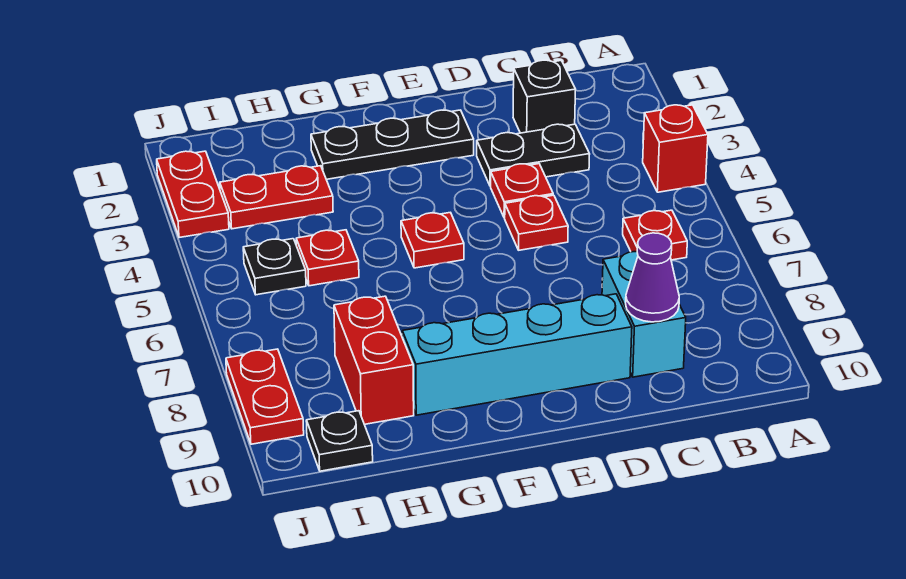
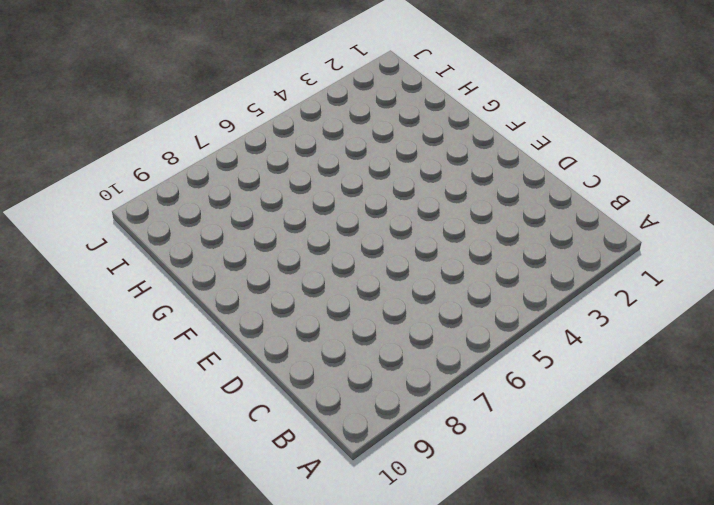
none -> red brick A4 level 1
none -> red plate B6 level 1
none -> black brick C2 level 1

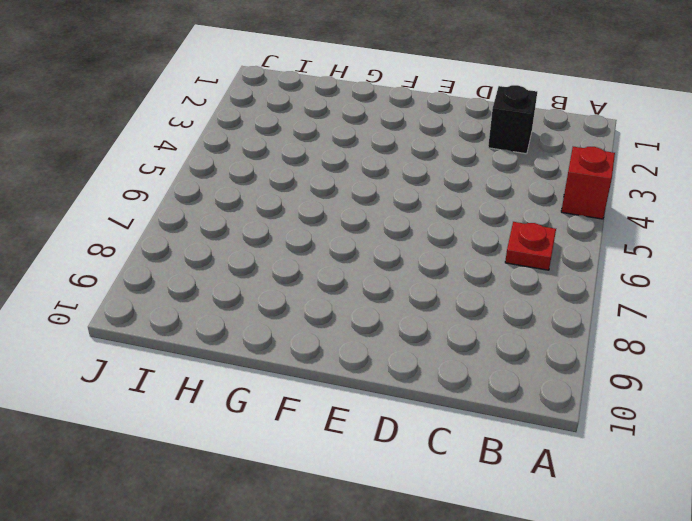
none -> black plate C3:D3 level 1
none -> cyan brick C8:C9 level 1
none -> red plate D4 level 1

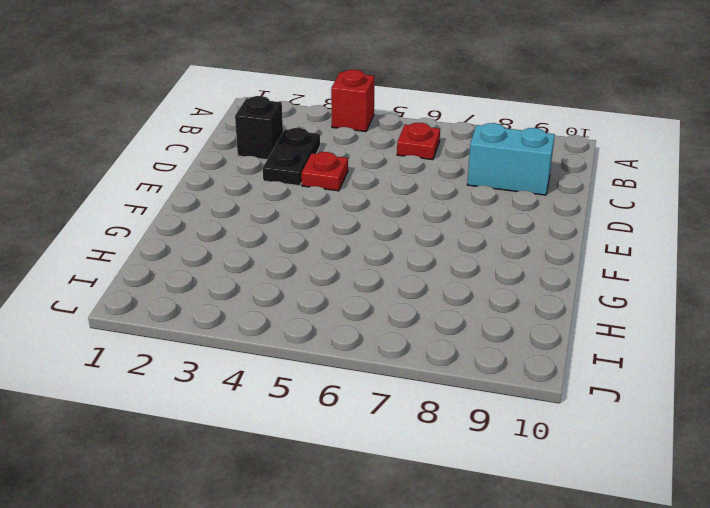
none -> red plate D5 level 1
none -> cyan brick D9:G9 level 1
none -> black plate E2:G2 level 1

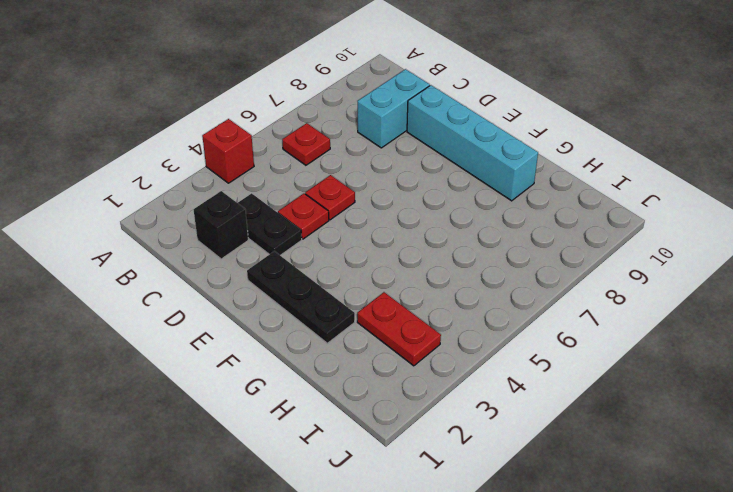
none -> red plate F5 level 1
none -> red plate H5 level 1
none -> red brick H8:H9 level 1

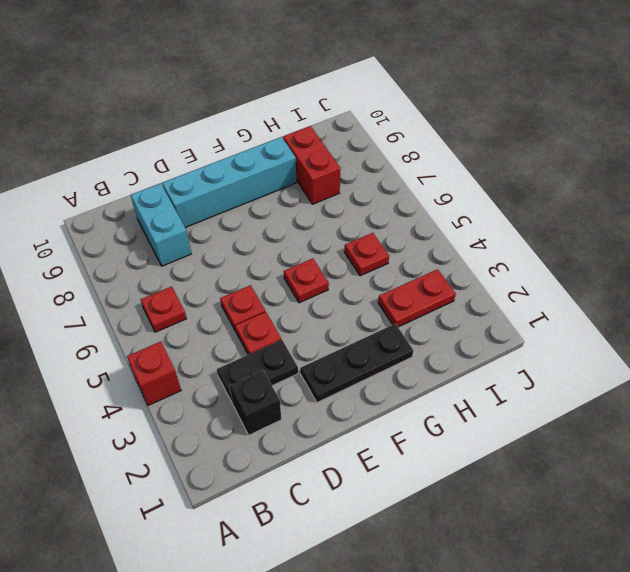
none -> black plate I5 level 1
none -> black plate I10 level 1
none -> red plate J2:J3 level 1

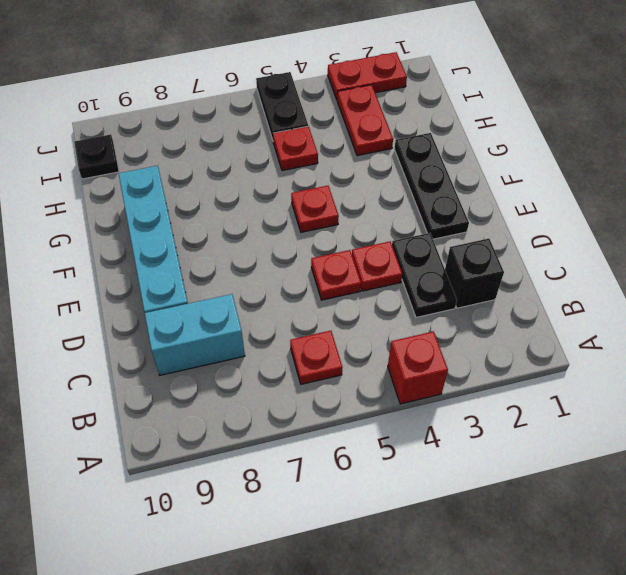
black plate I5:J5 level 1 -> black plate I5 level 1
none -> red brick H8:H9 level 1
none -> red plate J8:J9 level 1
none -> purple cone C9 level 2

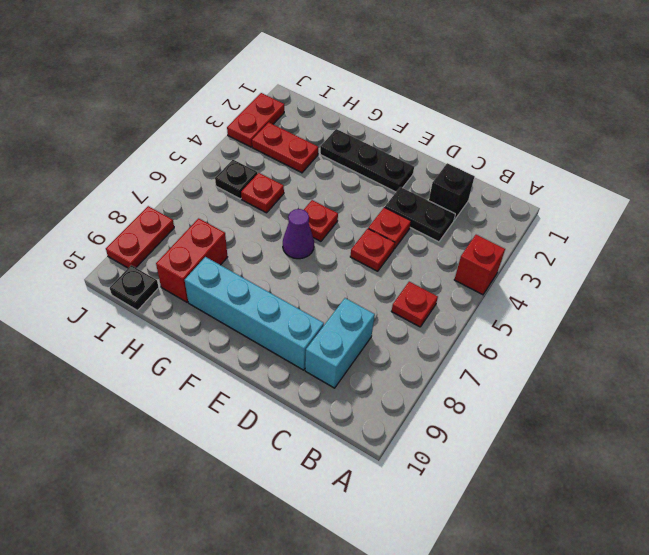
purple cone F6 level 1 -> purple cone C9 level 2

